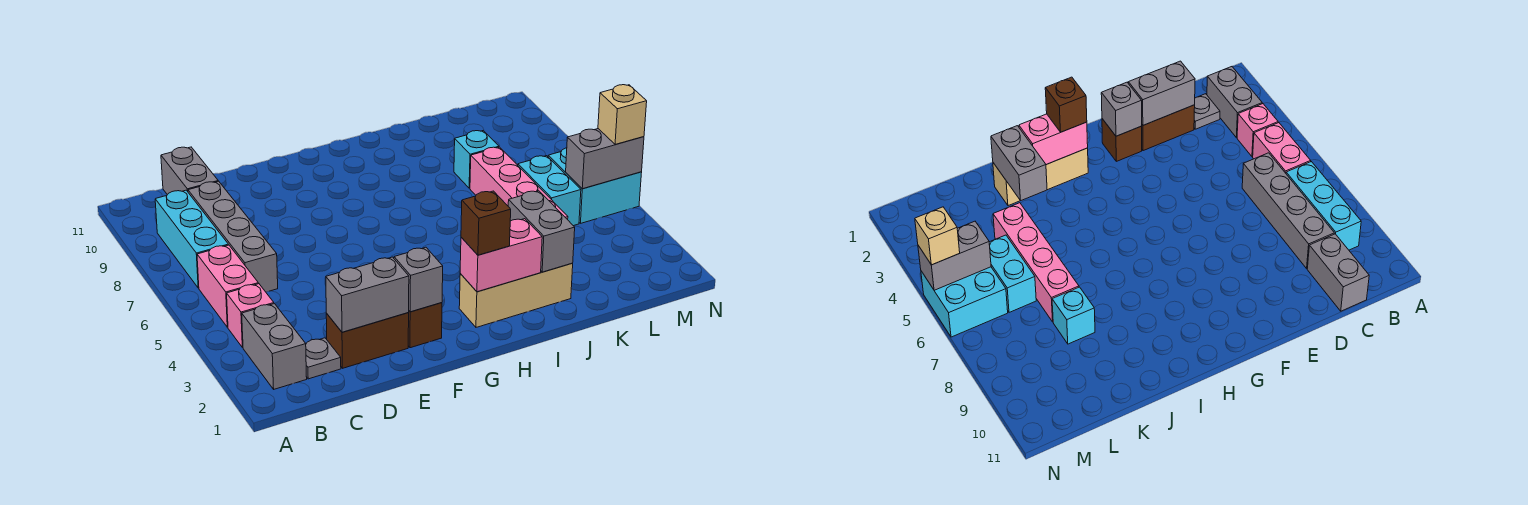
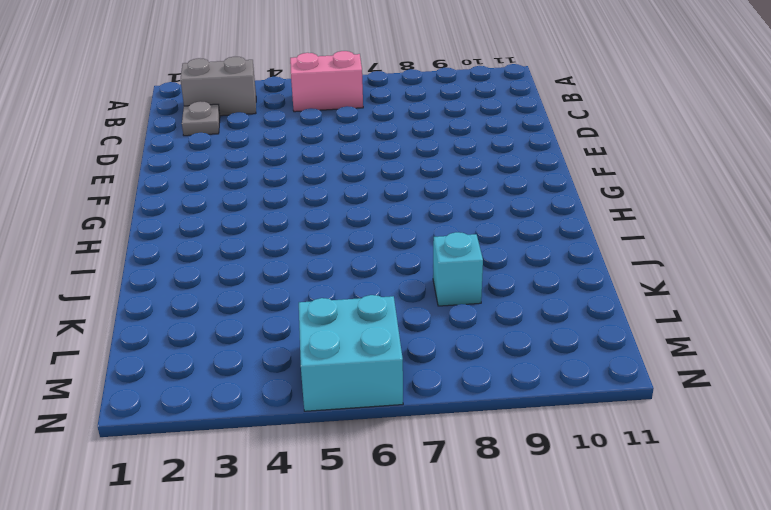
none -> pink brick B4 level 1
none -> cyan brick B7:B9 level 1
none -> grey brick C6:C9 level 1

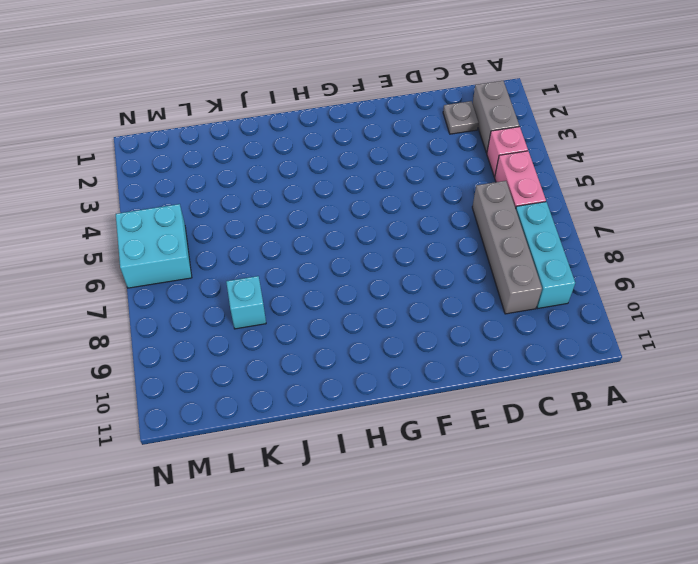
none -> grey brick C10:C11 level 1
none -> brown brick D2:E2 level 1
none -> brown brick F2 level 1

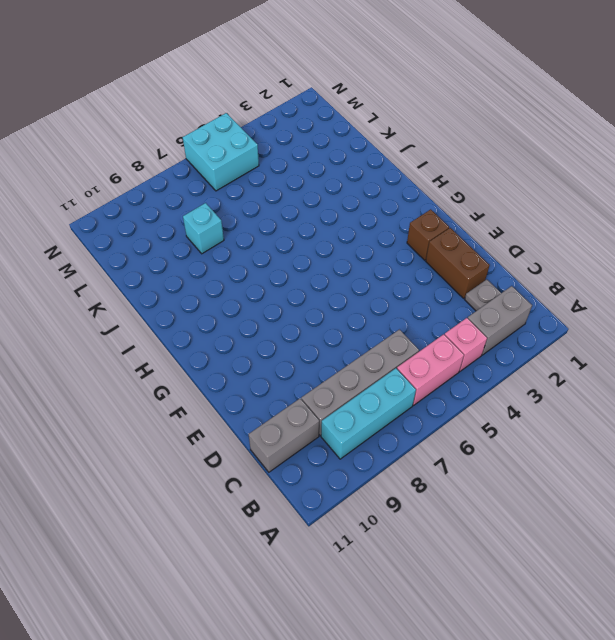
none -> tan brick H2:J2 level 1
none -> pink brick K4:K7 level 1
none -> cyan brick L5:L6 level 1

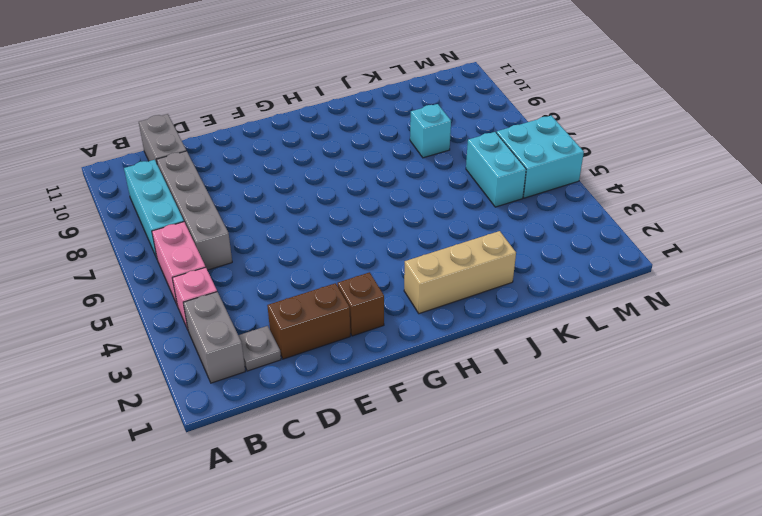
none -> pink brick K4:K7 level 1
none -> grey brick D2:E2 level 2
none -> grey brick F2 level 2

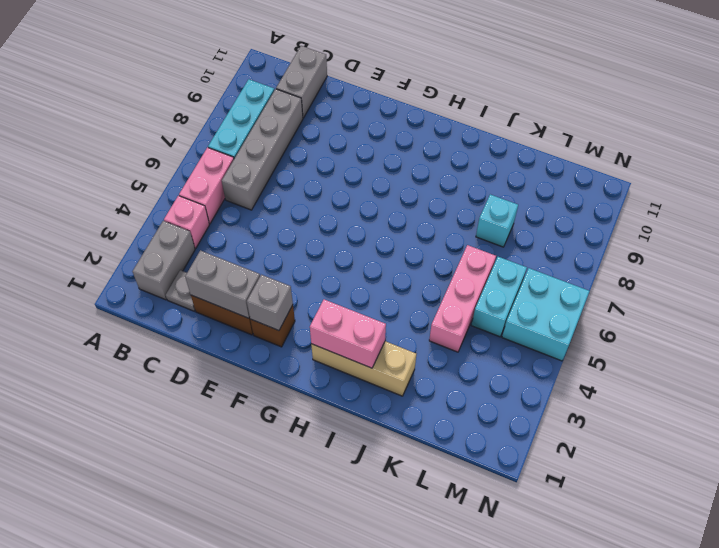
pink brick K4:K6 level 1 -> pink brick K4:K7 level 1
none -> grey brick J2:J3 level 2
none -> grey brick M5:N5 level 2
none -> brown brick H2 level 3

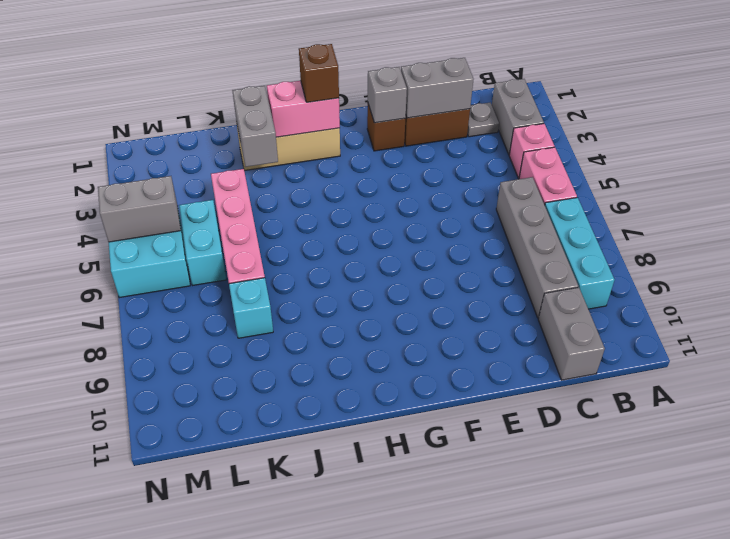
none -> tan brick N5 level 3

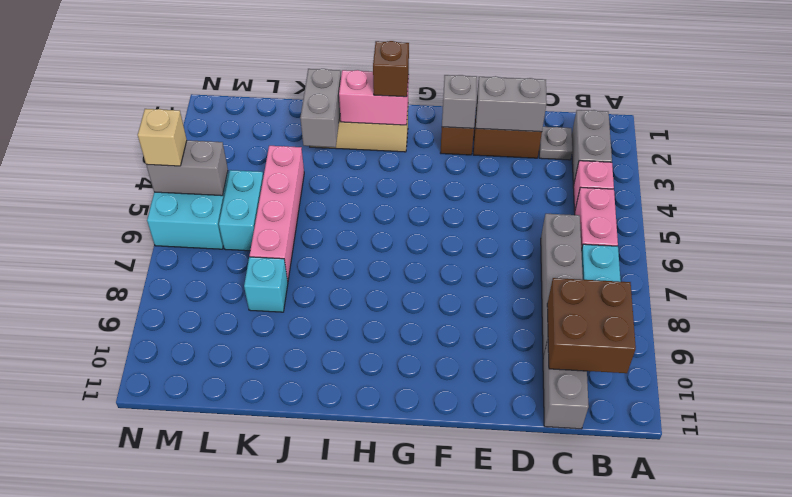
brown brick B9:C10 level 2 -> none

